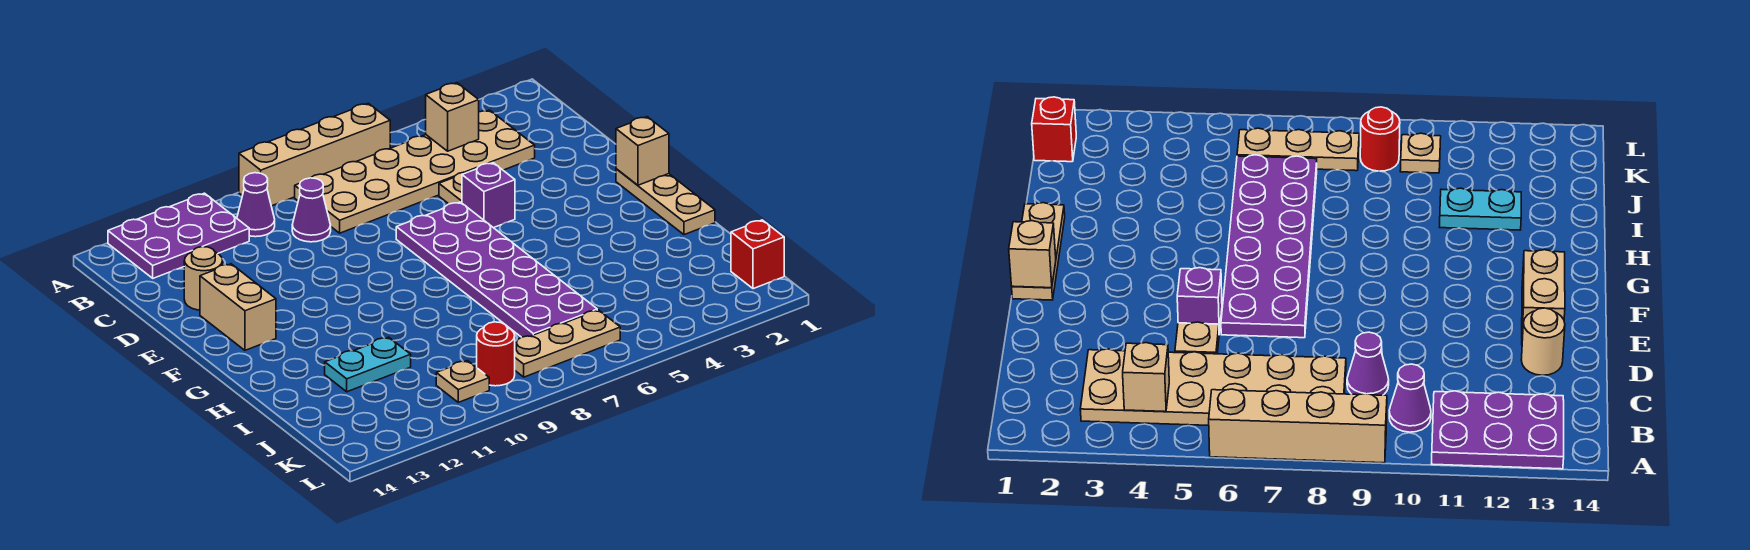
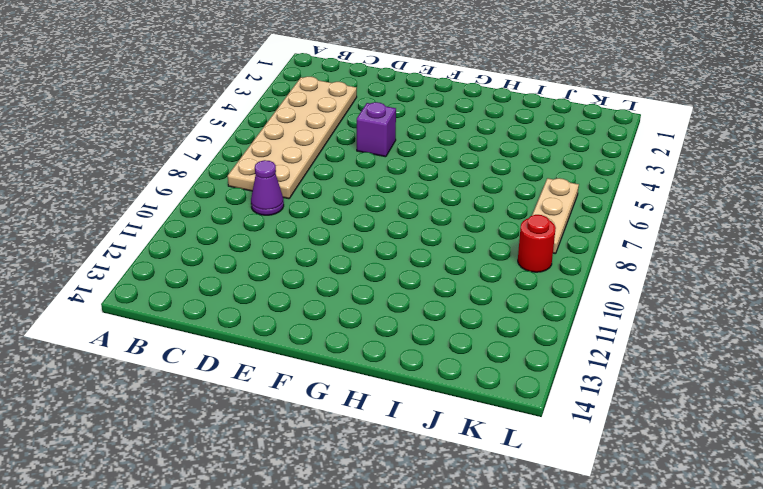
none -> tan brick A6:A9 level 1
none -> purple plate A11:B13 level 1
none -> purple cone B10 level 1

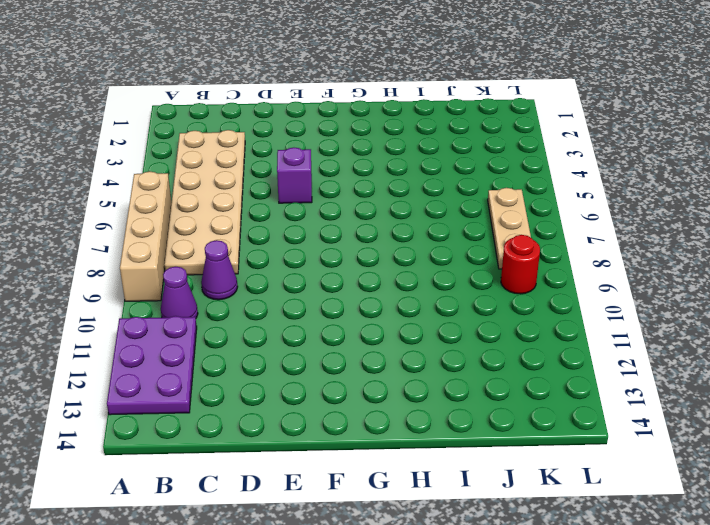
none -> tan plate D5 level 1
none -> tan round brick D13 level 1
none -> purple plate E6:J7 level 1

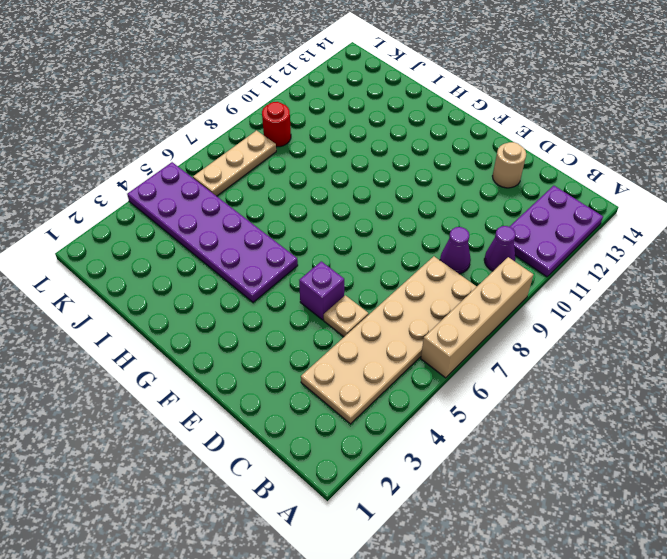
purple plate G4:L5 level 1 -> purple plate E6:J7 level 1
none -> tan brick E13:F13 level 1
none -> tan plate F1:H1 level 1
none -> cyan plate I11:I12 level 1

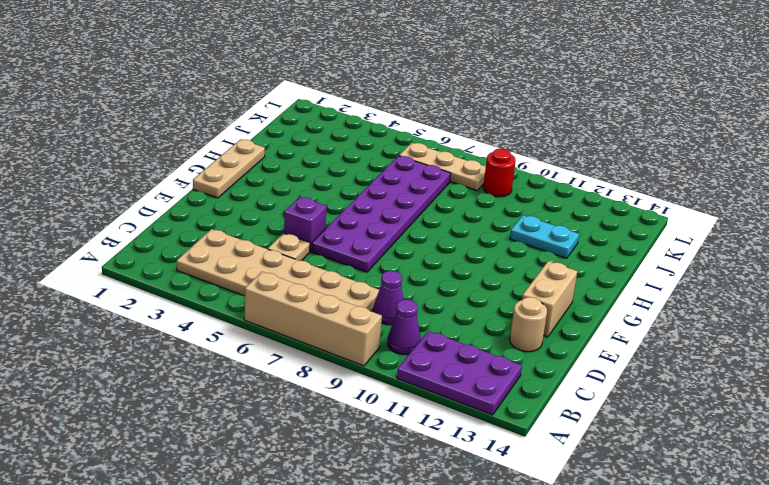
none -> red brick K1 level 1
none -> tan plate K10 level 1
none -> tan brick B4 level 2

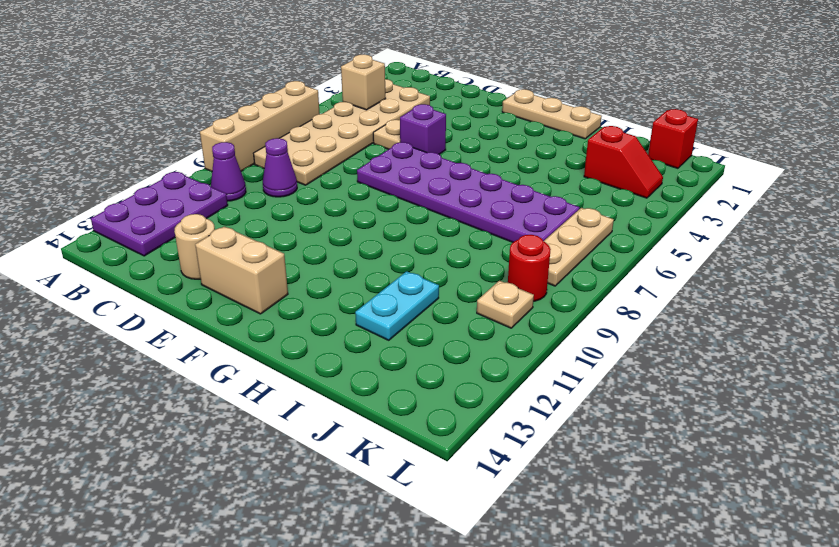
red slope J3:K3 level 1 top J -> none
none -> tan brick F1 level 2

